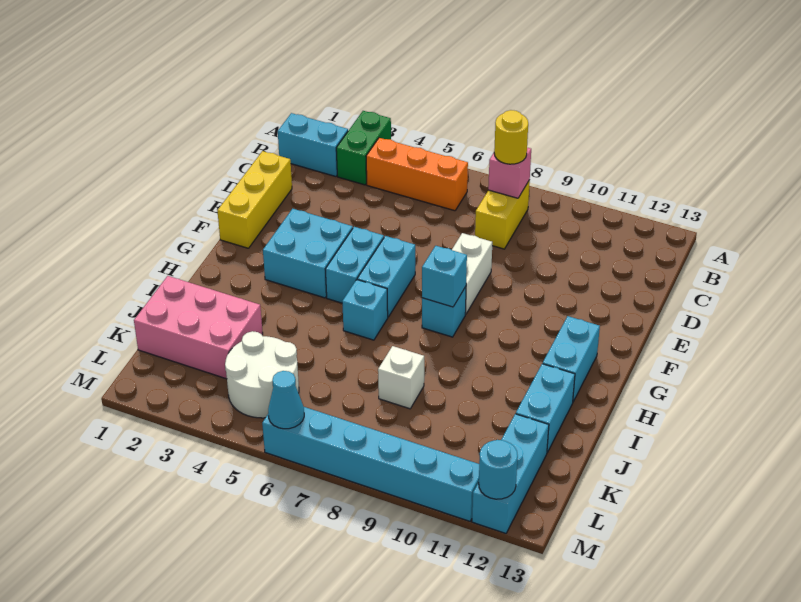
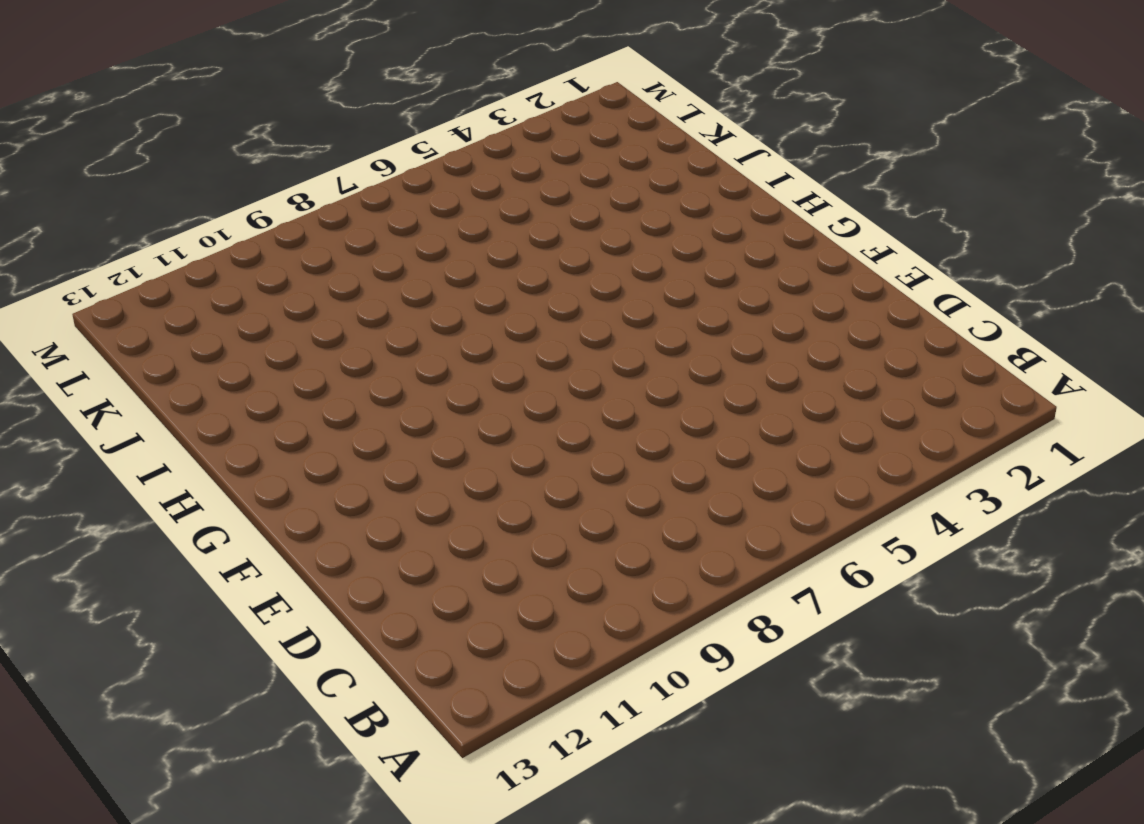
none -> green brick A3:B3 level 1
none -> cyan brick B1:B2 level 1
none -> orange brick B4:B6 level 1

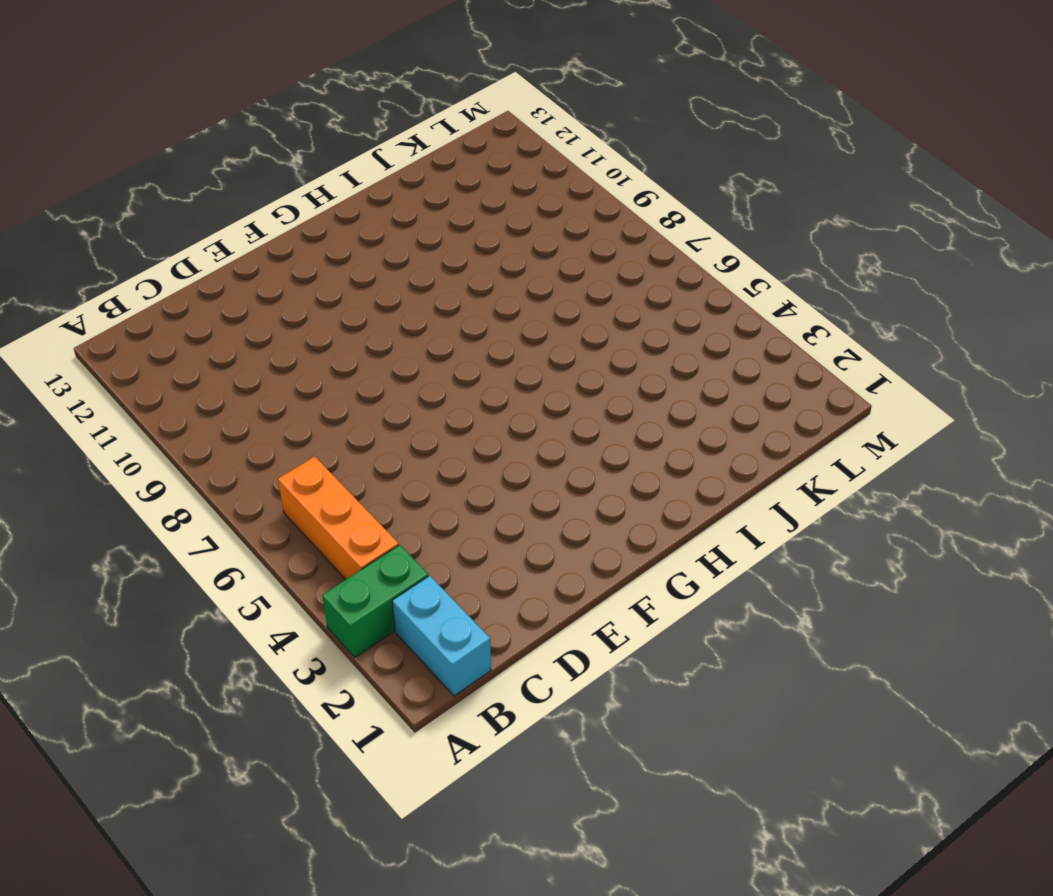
none -> yellow brick B8:C8 level 1
none -> yellow brick D1:F1 level 1
none -> white brick E8:F8 level 1

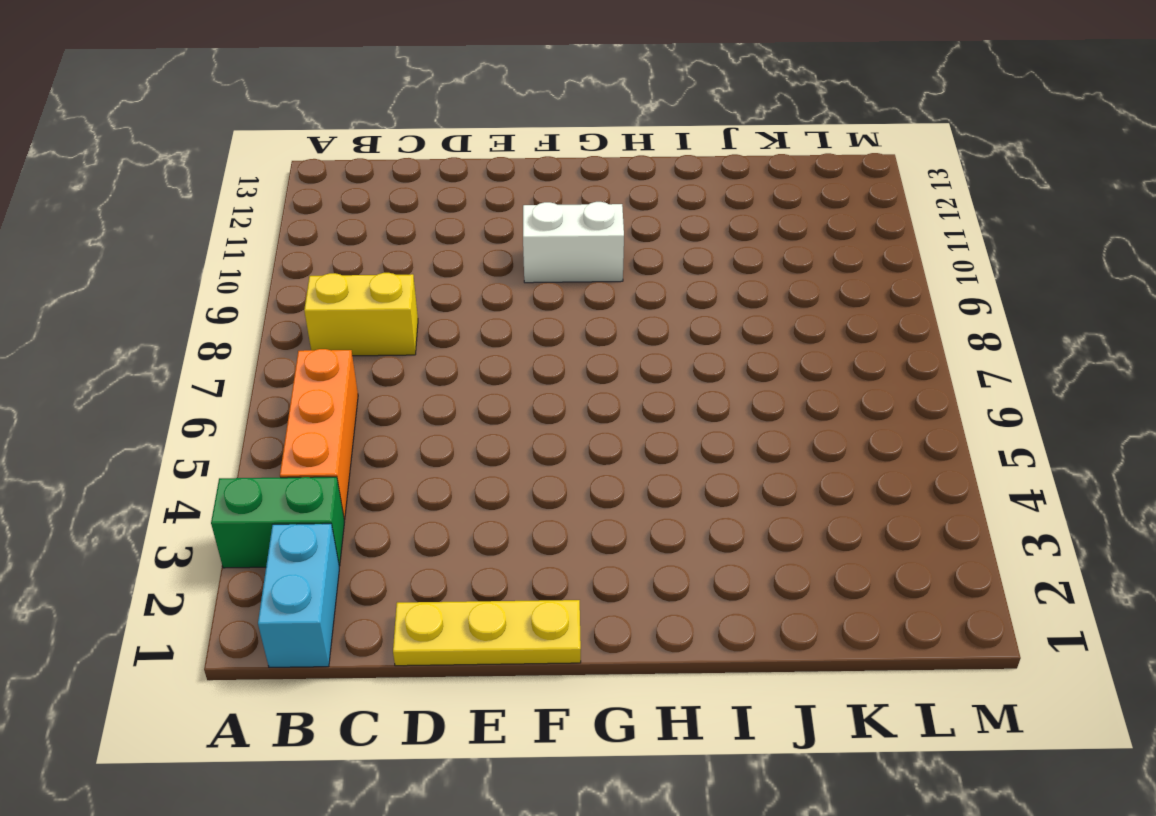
yellow plate D1:F1 level 1 -> yellow brick D1:F1 level 1
white brick F10:G10 level 1 -> white brick E8:F8 level 1
none -> cyan brick F3:G4 level 1
none -> cyan brick F5:G5 level 1
none -> cyan brick F6:G6 level 1

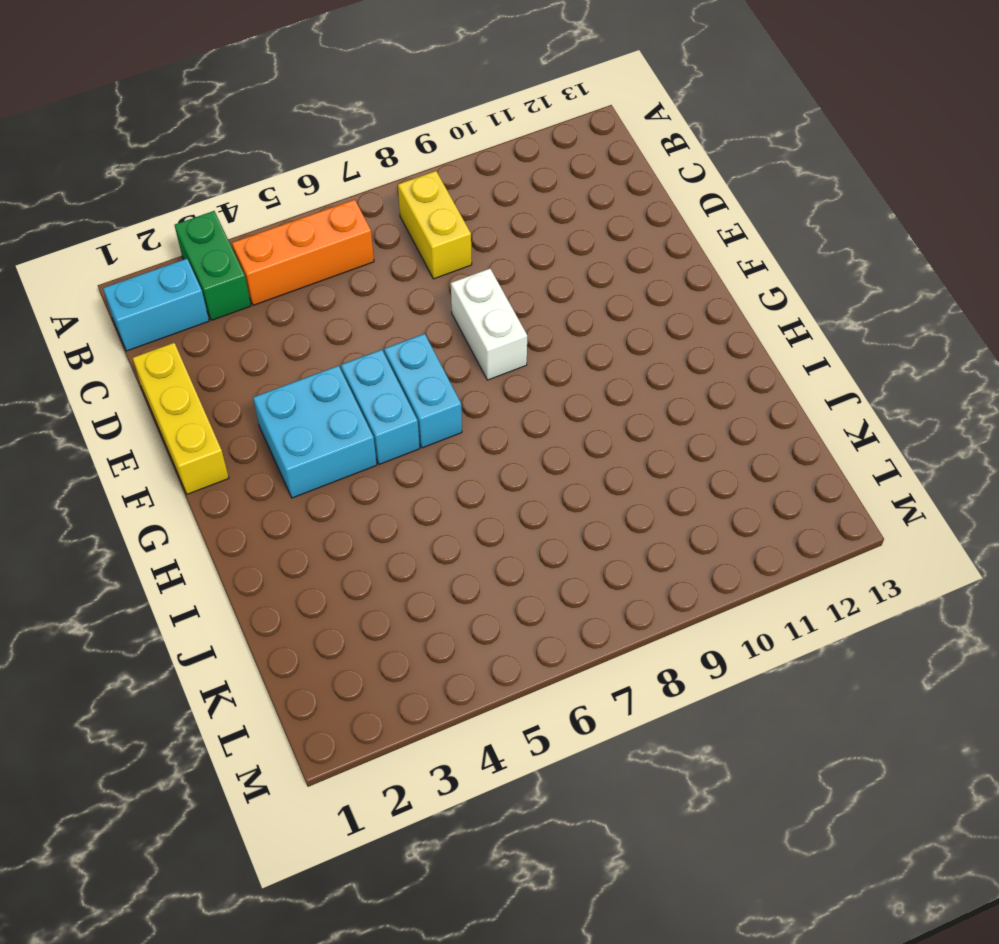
none -> cyan brick G8 level 1
none -> cyan brick G12:H12 level 1
none -> cyan brick H6 level 1

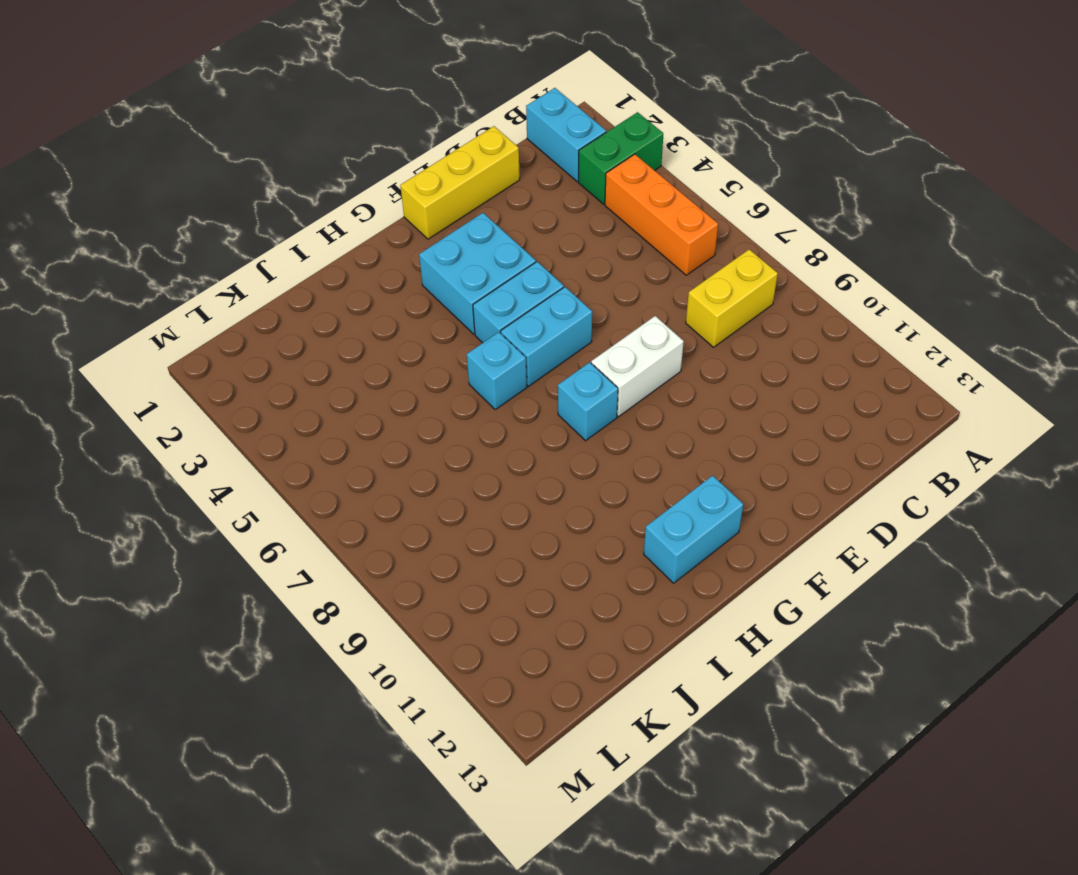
none -> cyan brick I12:J12 level 1
none -> pink brick J1:K3 level 1
none -> white brick J8 level 1

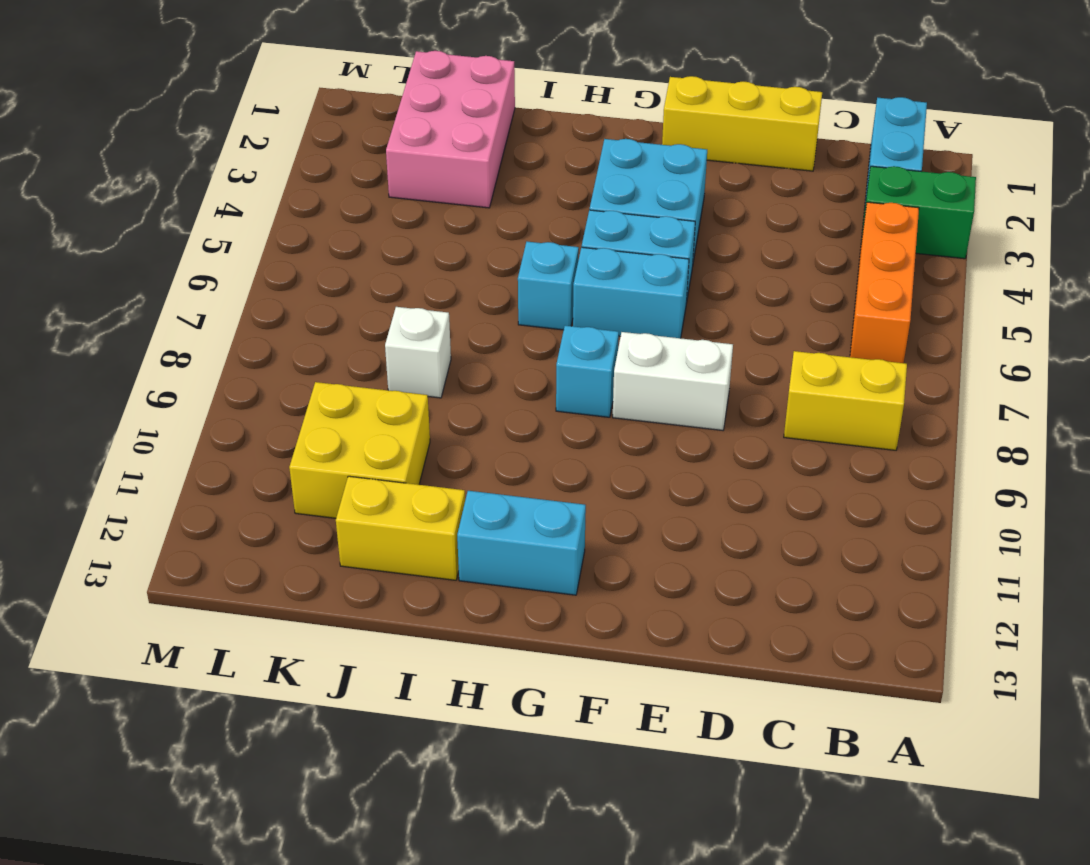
yellow brick I12:J12 level 1 -> cyan brick I12:J12 level 1
yellow brick J10:K11 level 1 -> none
none -> white round brick K4:L5 level 1
none -> cyan brick K12:M12 level 1
none -> cyan brick M6:M11 level 1

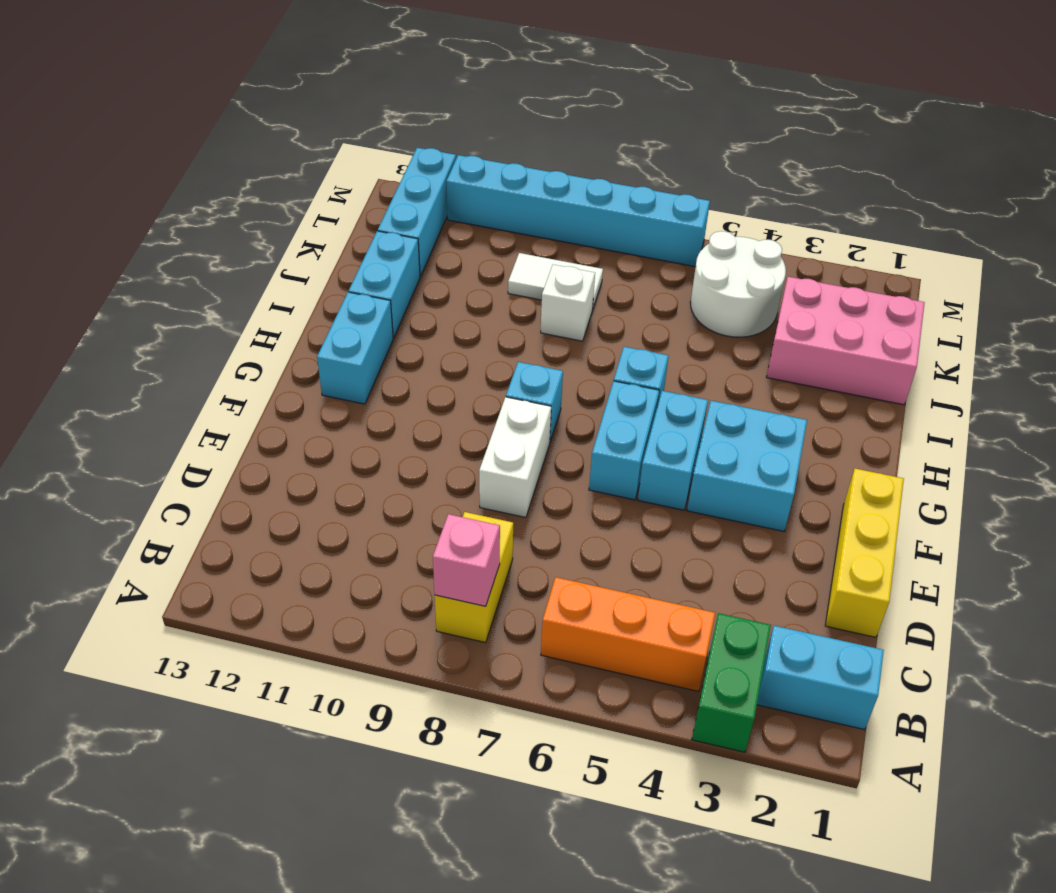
white tile K8:K9 level 1 -> none
none -> cyan brick G8 level 2
none -> cyan cone M6 level 2
none -> cyan round brick M12 level 2

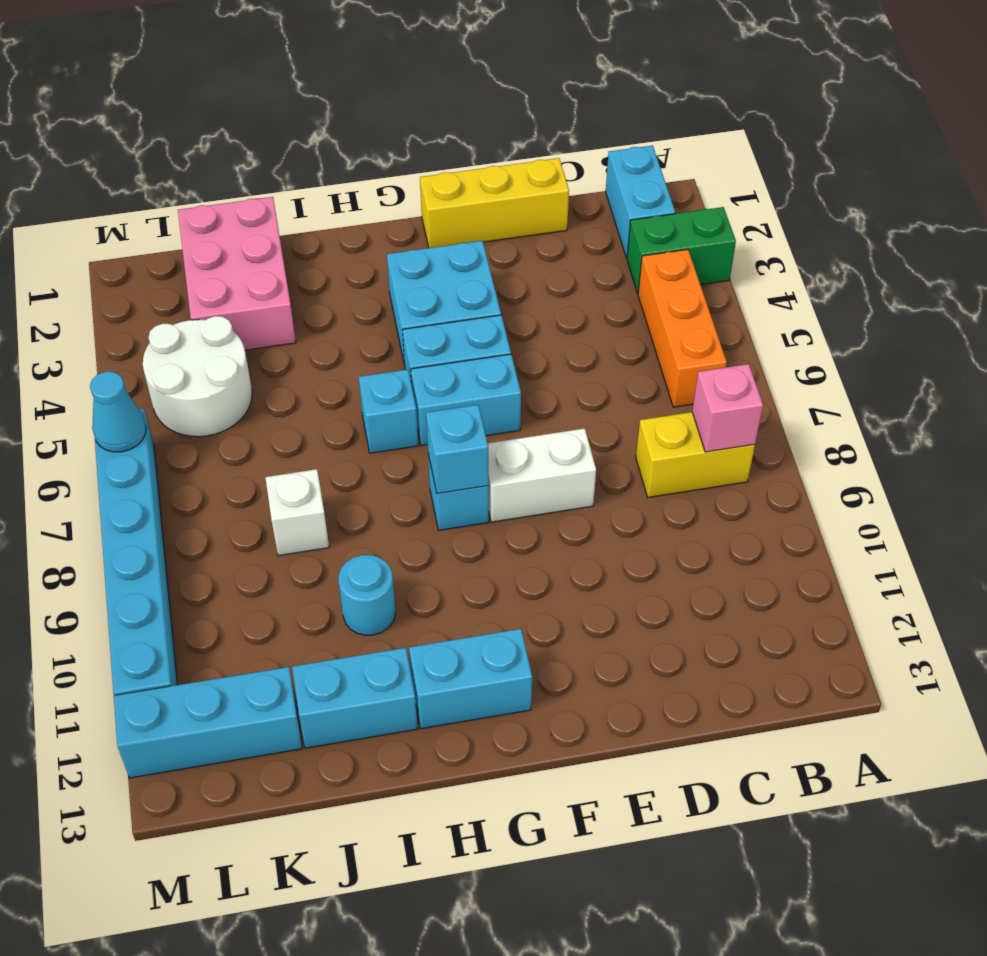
cyan round brick I10 level 1 -> cyan round brick M12 level 2
none -> yellow round brick B8 level 3

